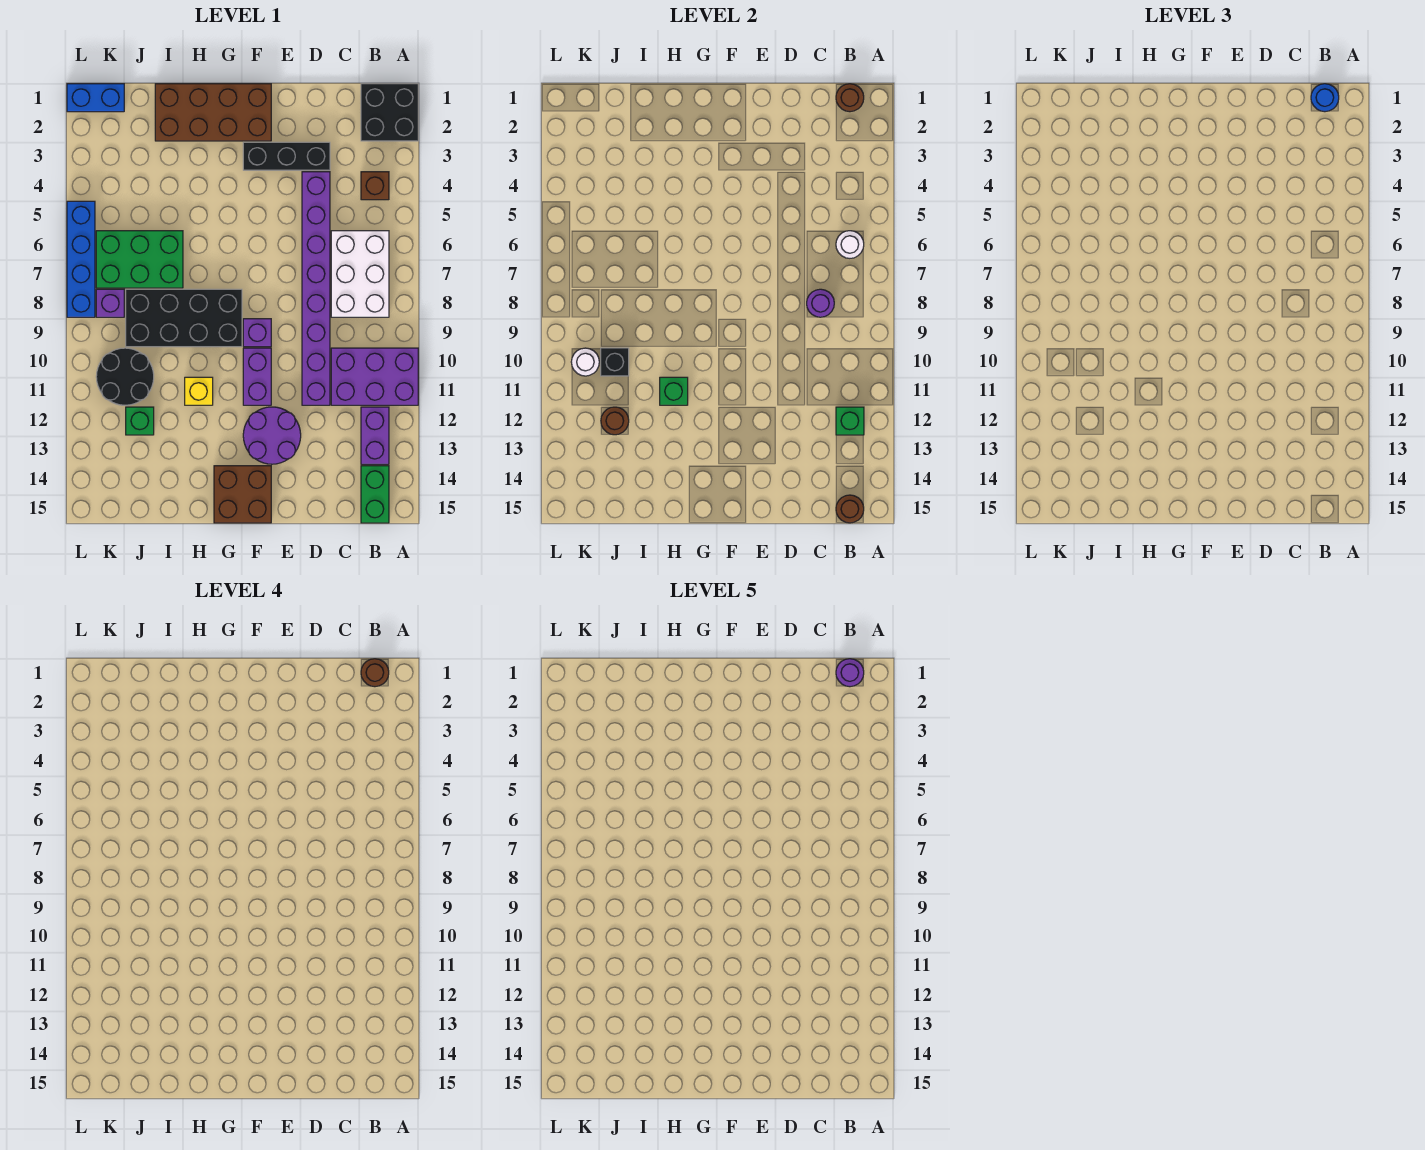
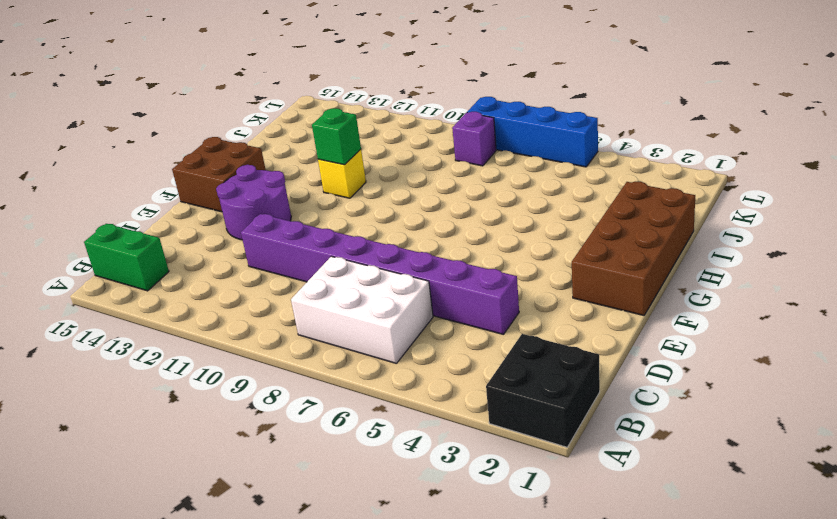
none -> purple brick A10:C11 level 1
none -> brown brick B4 level 1
none -> purple brick B12:B13 level 1
none -> black brick D3:F3 level 1

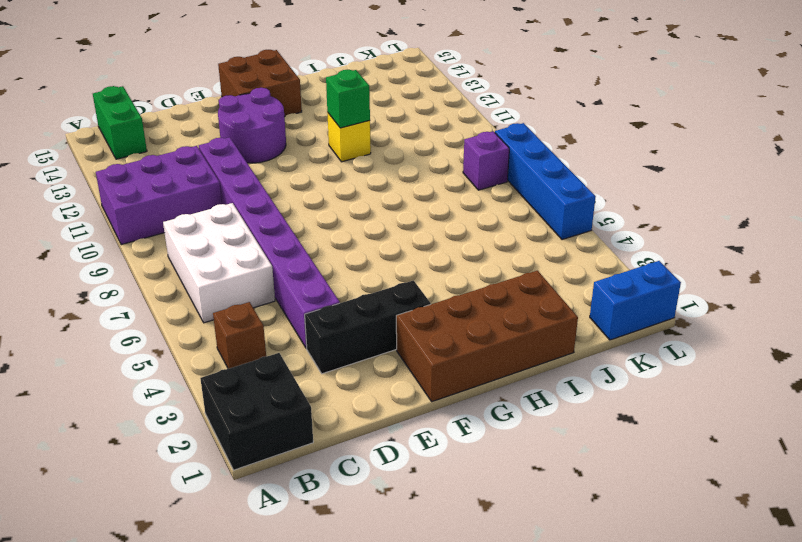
none -> purple brick B12:B13 level 1
none -> purple brick F9 level 1
none -> purple brick F10:F11 level 1
none -> black brick G8:J9 level 1

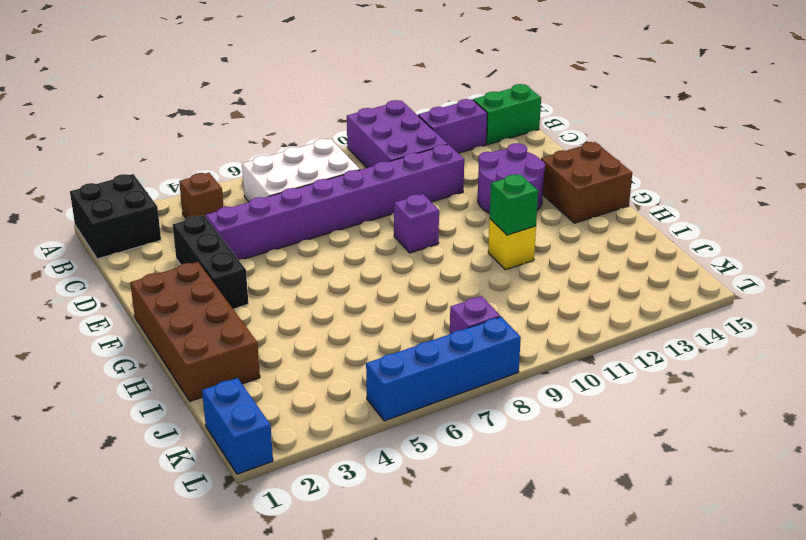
none -> purple brick F10:F11 level 1
none -> black brick G8:J9 level 1
none -> green brick I6:K7 level 1
none -> black round brick J10:K11 level 1

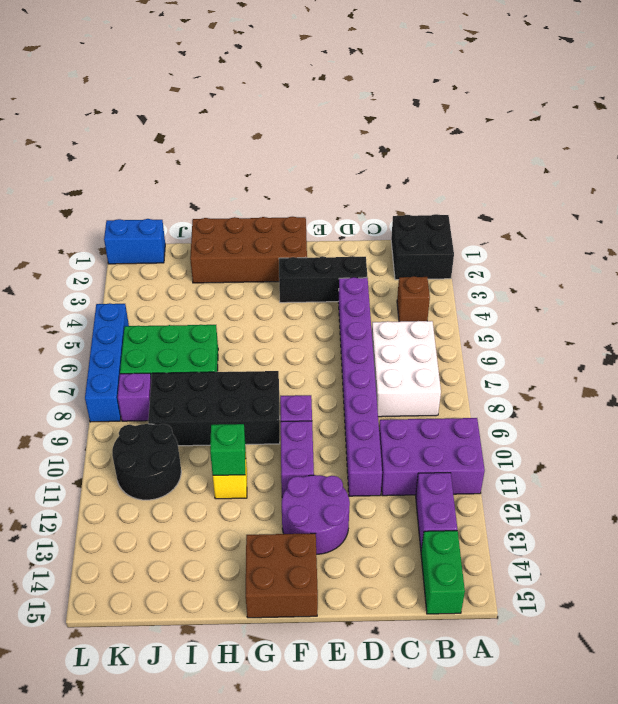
none -> green brick J12 level 1
none -> brown round brick B1 level 2
none -> white round brick B6 level 2
none -> green brick B12 level 2

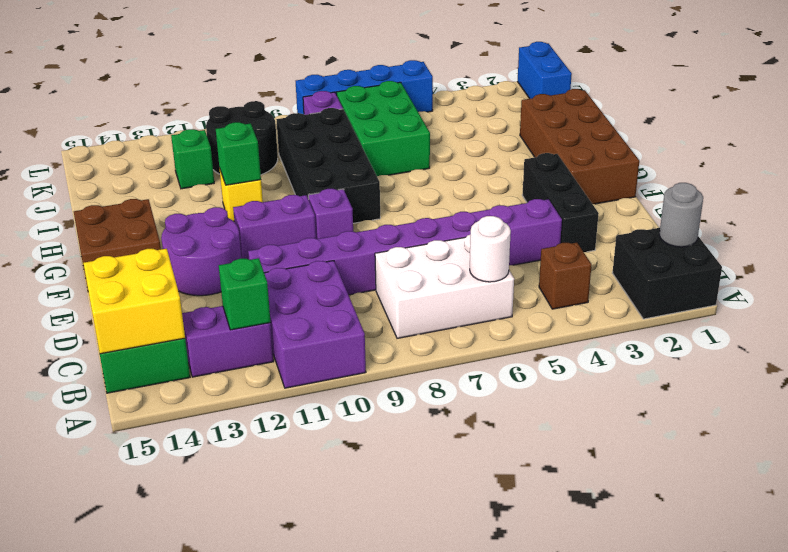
grey round brick B1 level 2 -> brown round brick B1 level 2
yellow brick B14:C15 level 2 -> brown round brick B15 level 2
none -> purple round brick C8 level 2
none -> black brick J10 level 2
none -> brown round brick J12 level 2
none -> white round brick K10 level 2

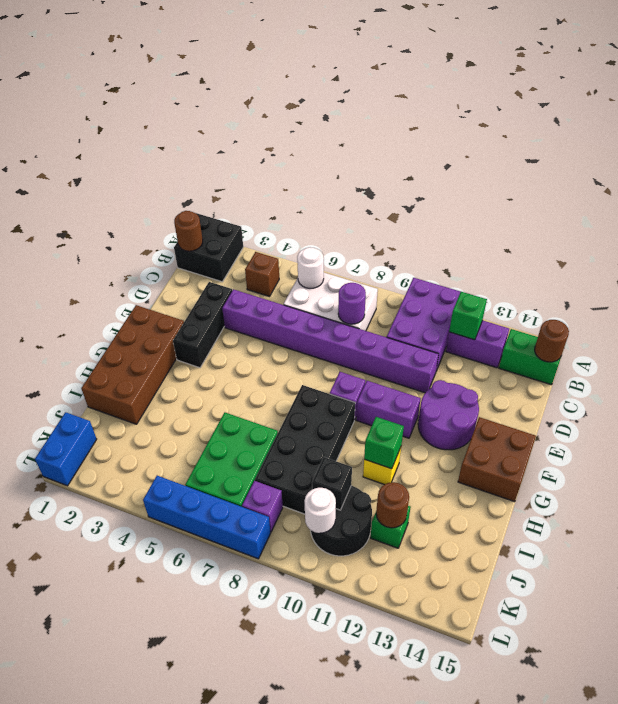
none -> blue round brick B1 level 3
none -> brown round brick B1 level 4
none -> purple round brick B1 level 5

